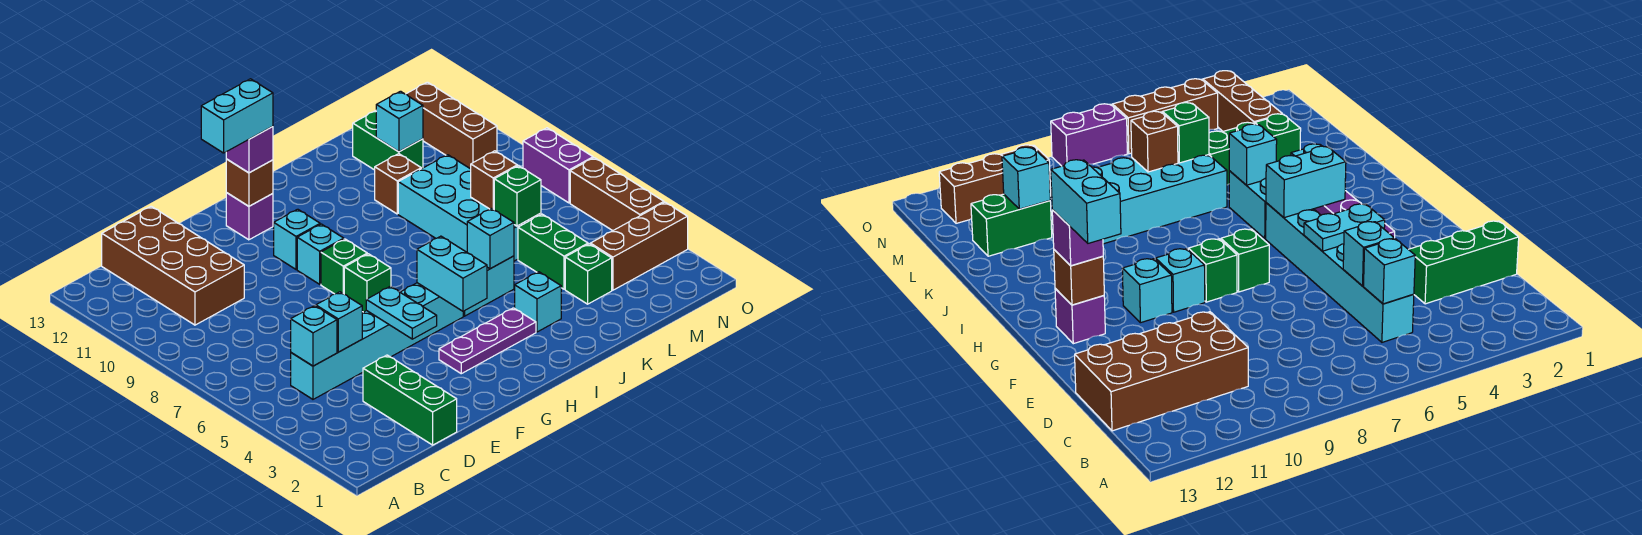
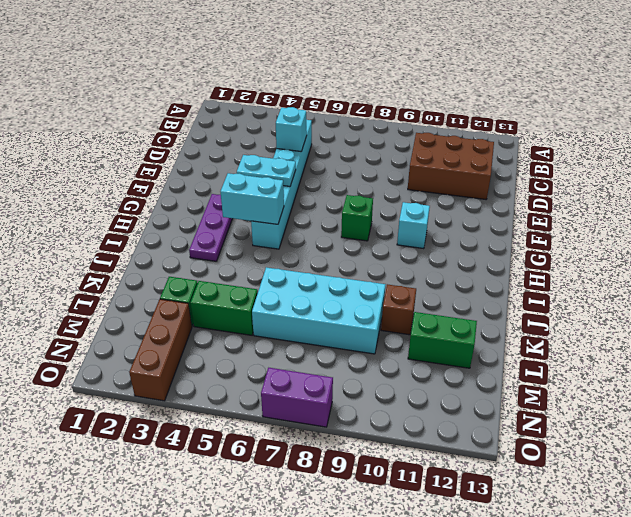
brown brick C10:D12 level 1 -> brown brick C10:D13 level 1
none -> green brick D1:D3 level 1
none -> green brick G7 level 1
none -> cyan brick G9 level 1
none -> purple brick G12 level 1

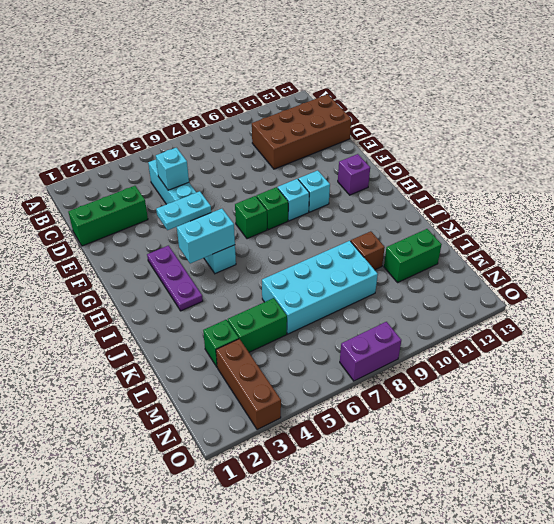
none -> cyan brick I5:J5 level 1
none -> cyan brick J3 level 1
none -> brown brick N10:N12 level 1
none -> brown brick O4:O6 level 1

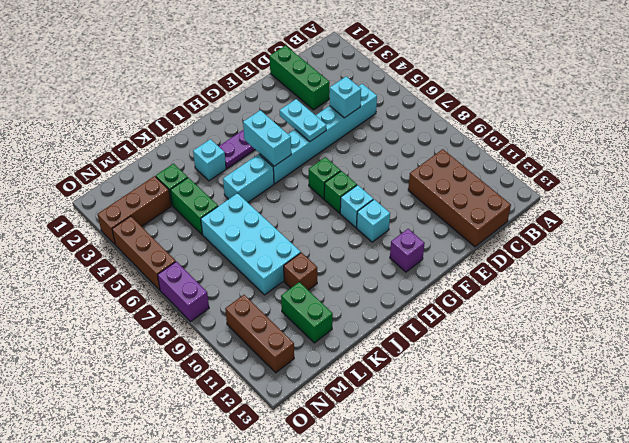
none -> cyan brick C5 level 2
none -> brown brick G12 level 2
none -> cyan brick J5 level 2
none -> green brick L6 level 2

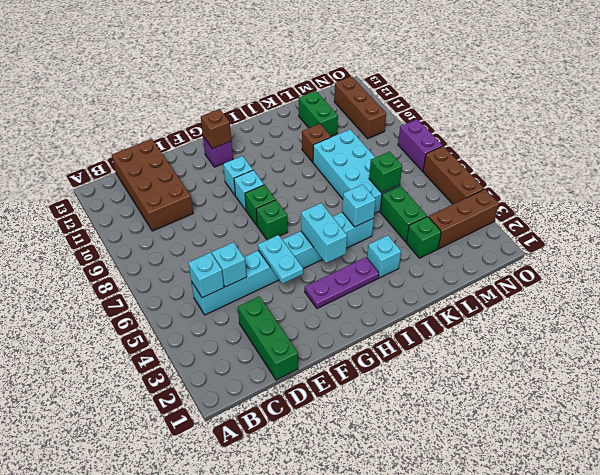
none -> brown brick L7 level 2
none -> cyan brick L11 level 2
none -> purple brick G12 level 3
none -> cyan brick F12:G12 level 4

